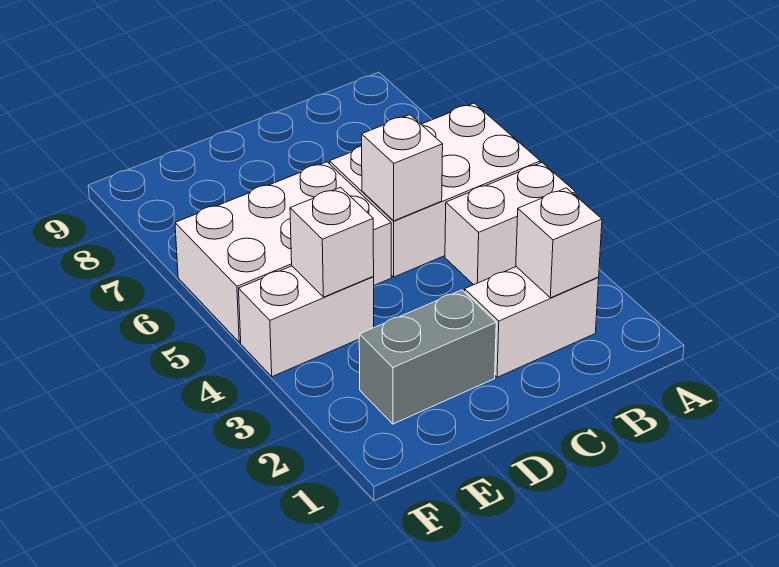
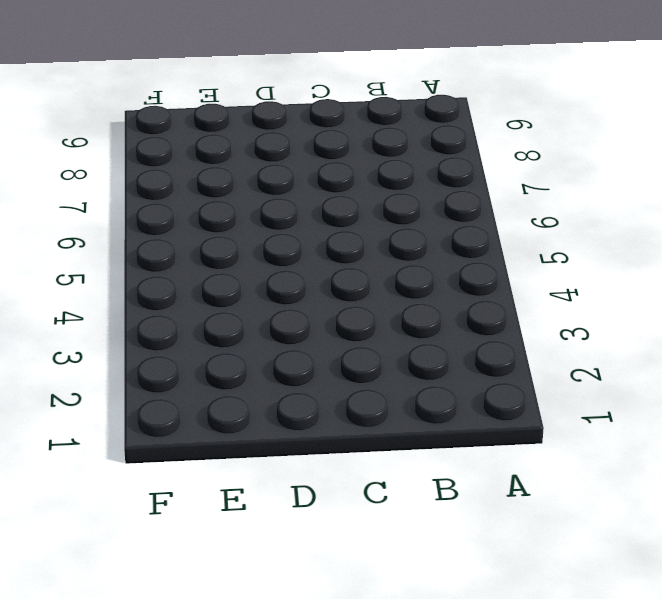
none -> white brick A4:B4 level 1
none -> white brick A5:C6 level 1

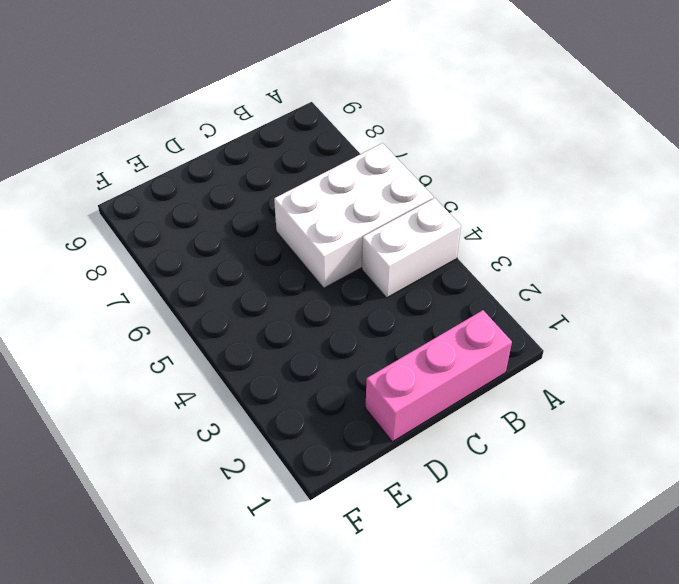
pink brick B1:D1 level 1 -> none
none -> white brick B2:C2 level 1
none -> grey brick D2:E2 level 1

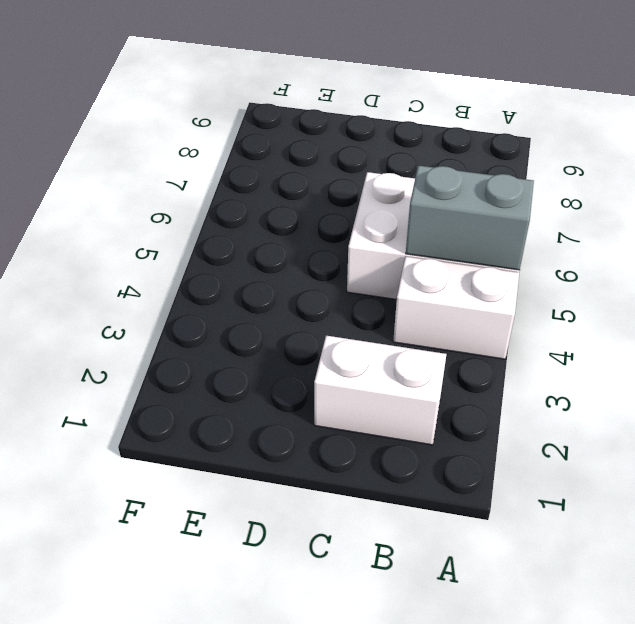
grey brick A5:B5 level 2 -> grey brick D2:E2 level 1
none -> white brick D5:F6 level 1
none -> white brick E4:F4 level 1

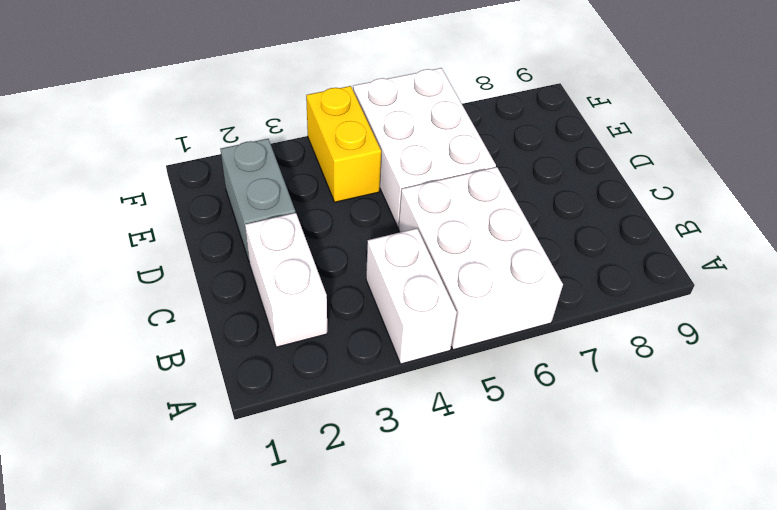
yellow brick E4:F4 level 1 -> white brick E4:F4 level 1
none -> white brick B2 level 2
none -> white brick C5 level 2

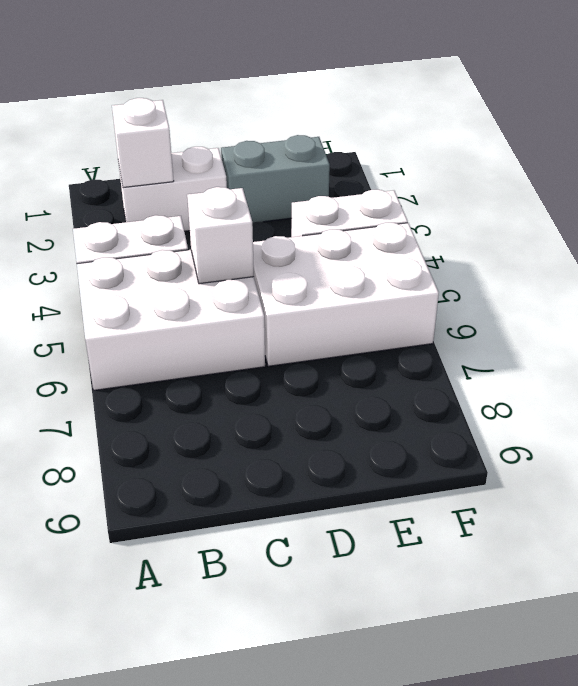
none -> white brick E4 level 2

